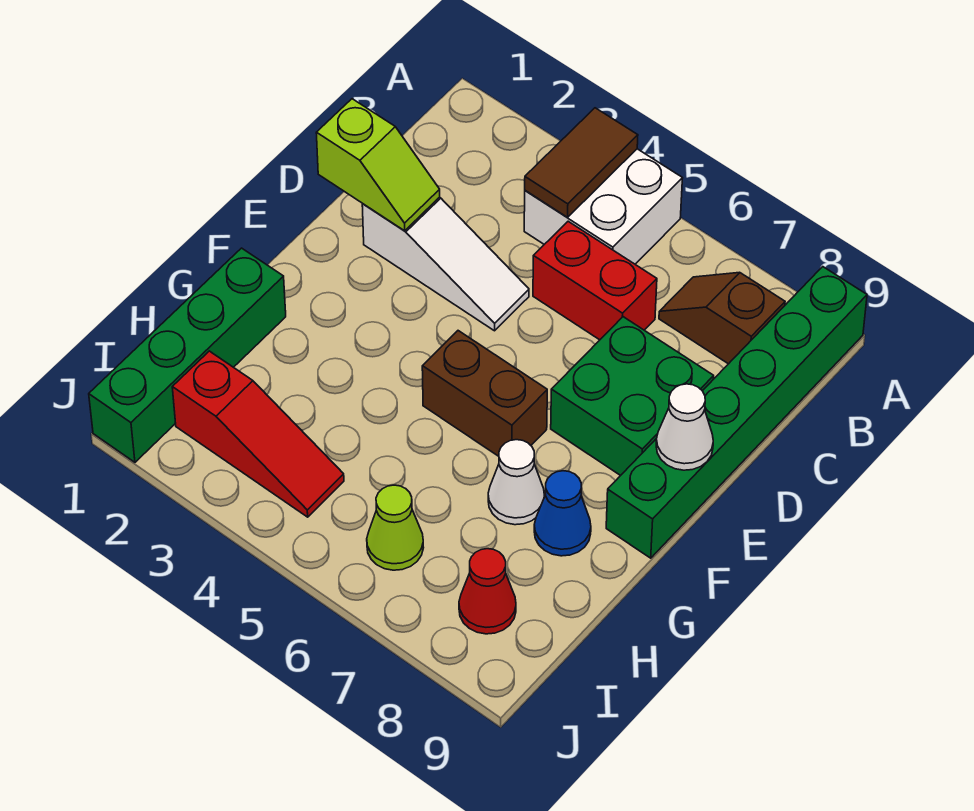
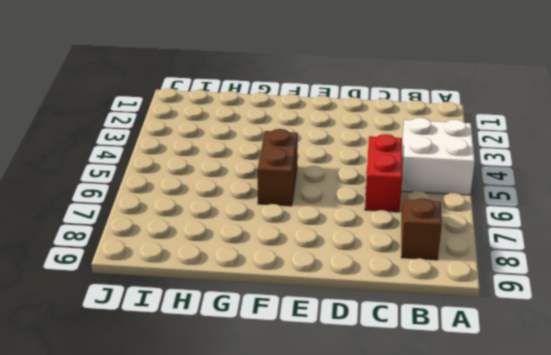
none -> green brick A9:F9 level 1
none -> white slope D2:D4 level 1 top 2
none -> green brick D7:E8 level 1

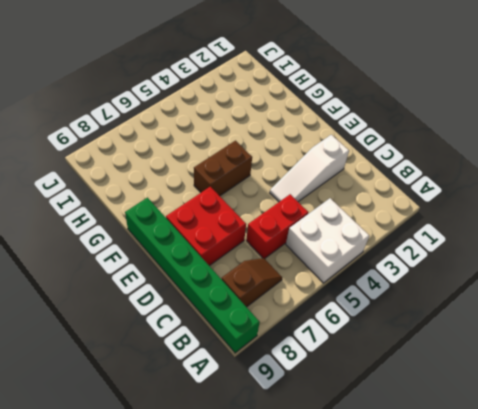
red brick D7:E8 level 1 -> green brick D7:E8 level 1
none -> green brick G1:J1 level 1
none -> white cone G7 level 1
none -> blue cone G8 level 1

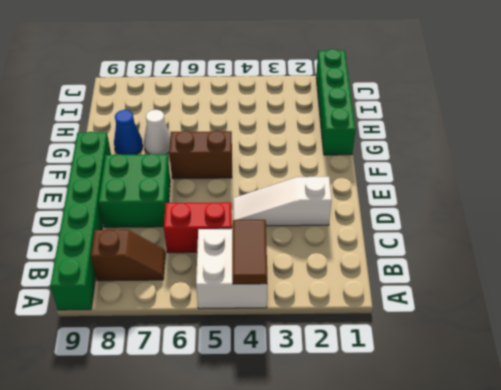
none -> red slope I2:I4 level 1 top 2
none -> lime cone I6 level 1
none -> red cone I8 level 1

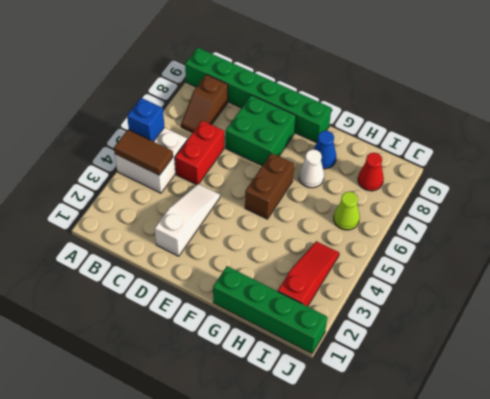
blue brick A5 level 2 -> none
none -> lime slope D1:D2 level 2 top 1
none -> white cone E9 level 2

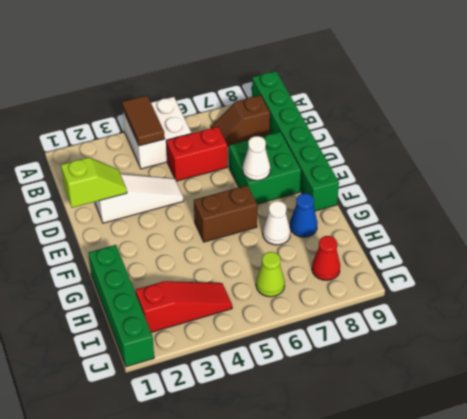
white cone E7 level 2 -> white cone E9 level 2

